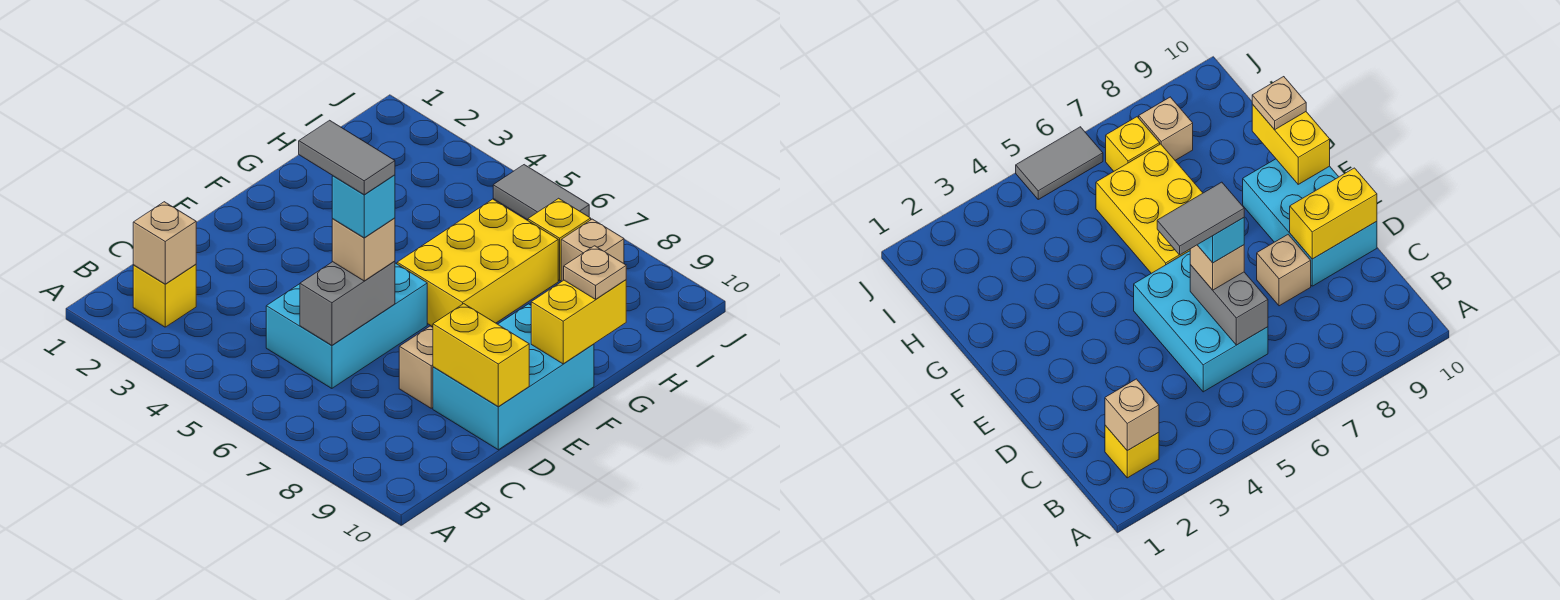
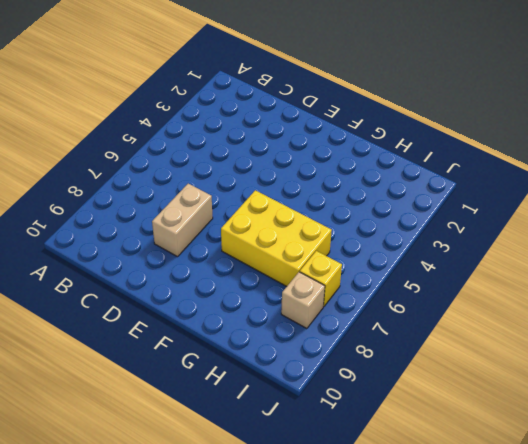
tan brick D7:D8 level 1 -> tan brick D8 level 1
none -> yellow brick B2 level 1
none -> cyan brick C5:E6 level 1
none -> cyan brick D9:F10 level 1

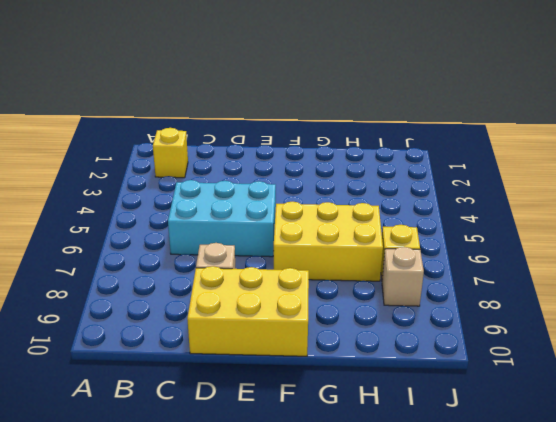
yellow brick D9:F10 level 1 -> cyan brick D9:F10 level 1
none -> grey tile J5:J6 level 1
none -> tan brick B2 level 2
none -> grey brick C6:D6 level 2

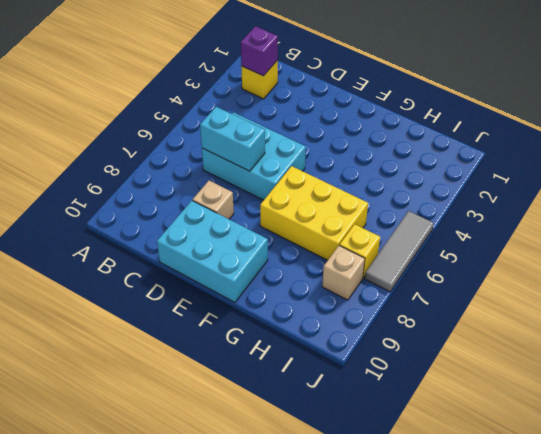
purple brick B2 level 2 -> tan brick B2 level 2
cyan brick C6:D6 level 2 -> grey brick C6:D6 level 2
grey tile J5:J7 level 1 -> grey tile J5:J6 level 1
none -> yellow brick D9:D10 level 2
none -> yellow brick F10:G10 level 2
none -> tan brick D6 level 3

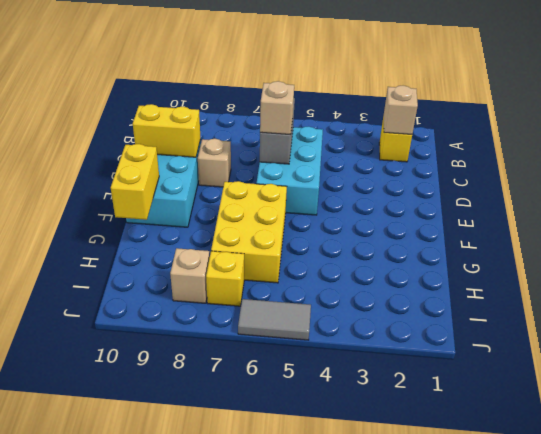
none -> tan plate G10 level 3
none -> cyan brick D6 level 4
none -> grey tile D5:D6 level 5

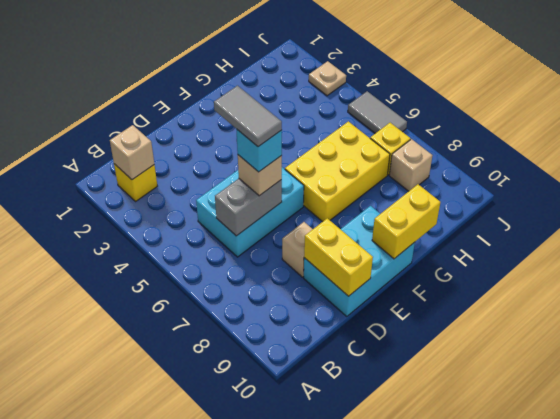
tan plate J3 level 1 -> tan plate G10 level 3

